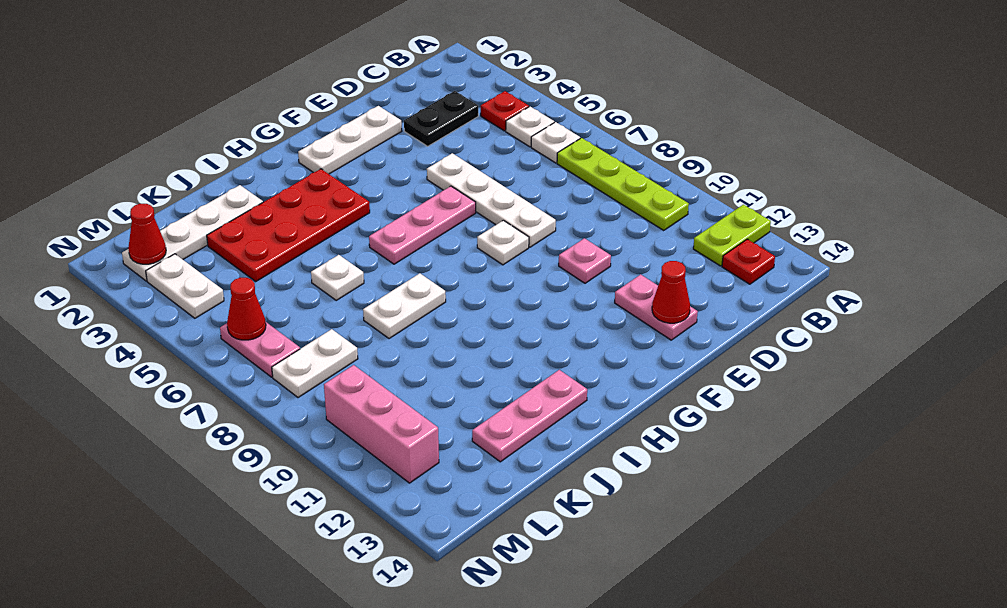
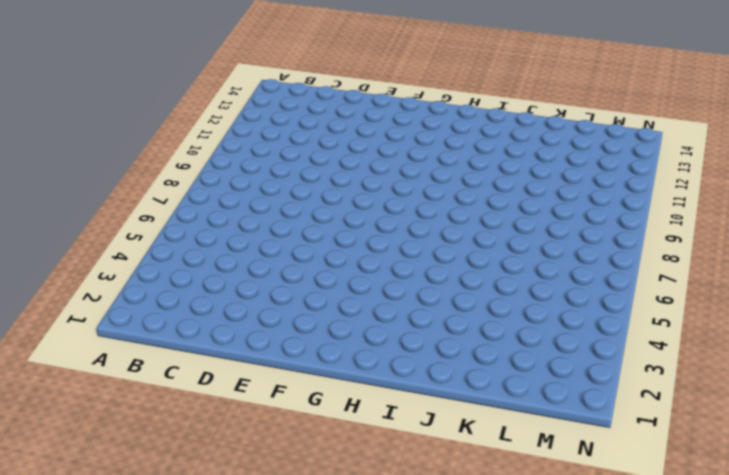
none -> lime plate A12:B12 level 1
none -> red plate B4 level 1
none -> white plate B5 level 1

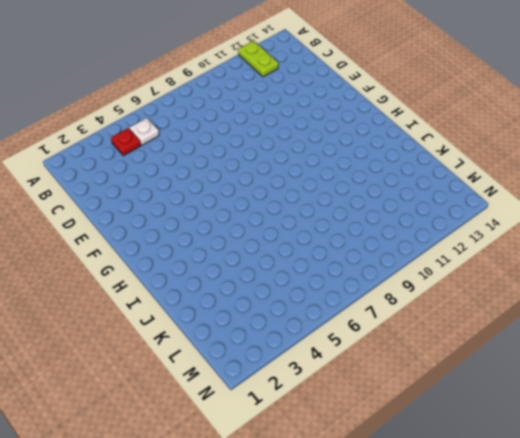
none -> white plate B6 level 1
none -> lime plate B7:B10 level 1
none -> red plate B13 level 1

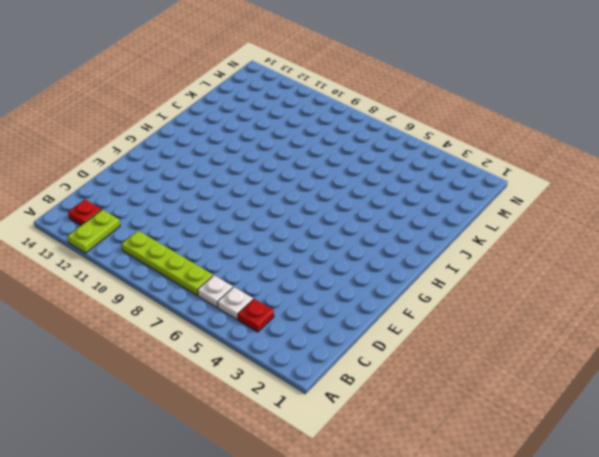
none -> black plate C3:D3 level 1
none -> white plate E2:G2 level 1
none -> white plate E5:E8 level 1

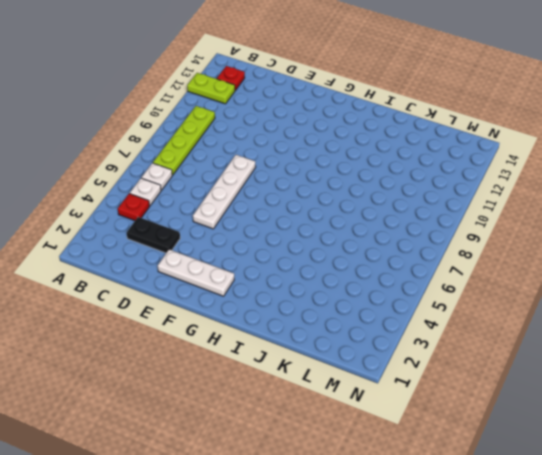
none -> pink plate E10 level 1
none -> pink plate E12:E13 level 1
none -> pink plate F6:H6 level 1

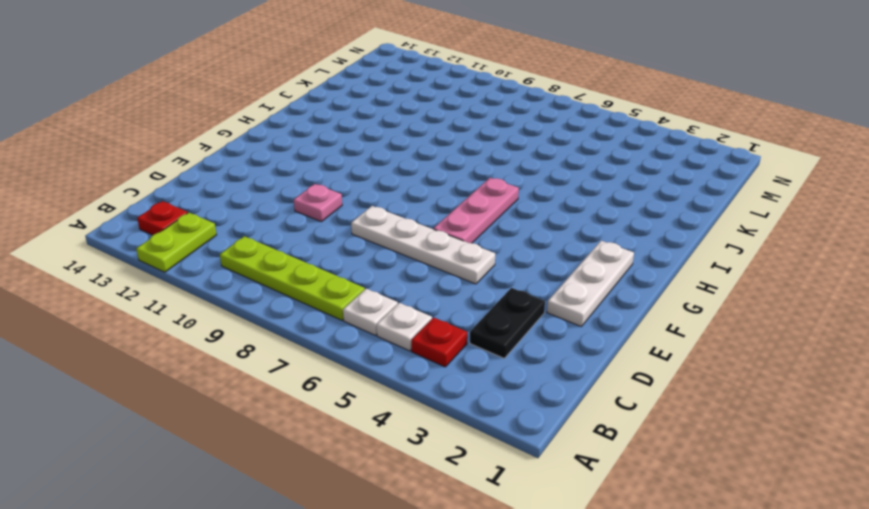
none -> pink plate E12:E13 level 1
none -> white plate F8 level 1
none -> red plate H3:K4 level 1

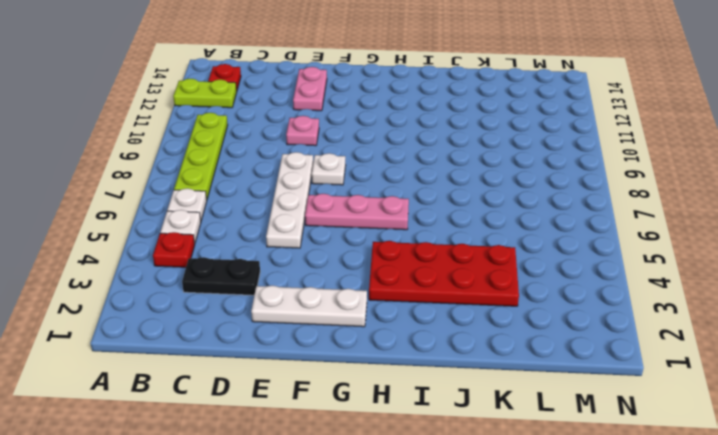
none -> white plate I8:J8 level 1
none -> pink plate I13:K13 level 1
none -> white plate J2:M2 level 1

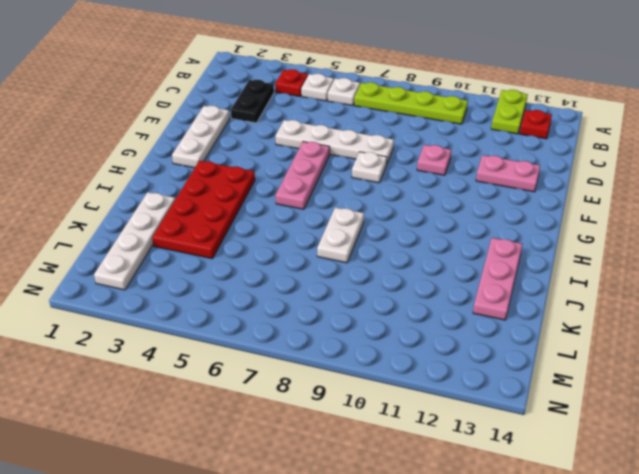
none -> white plate J6 level 1
none -> white plate L8:M8 level 1
none -> white plate M3:M4 level 1

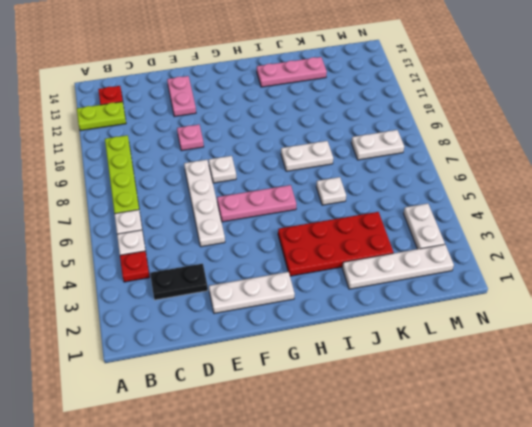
none -> pink plate M6:M7 level 1
none -> pink brick M10:M12 level 1
none -> red cone E13 level 2

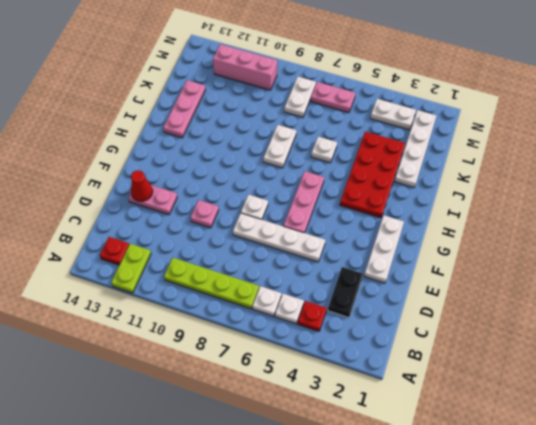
none -> red cone M2 level 2
none -> red cone M6 level 2

